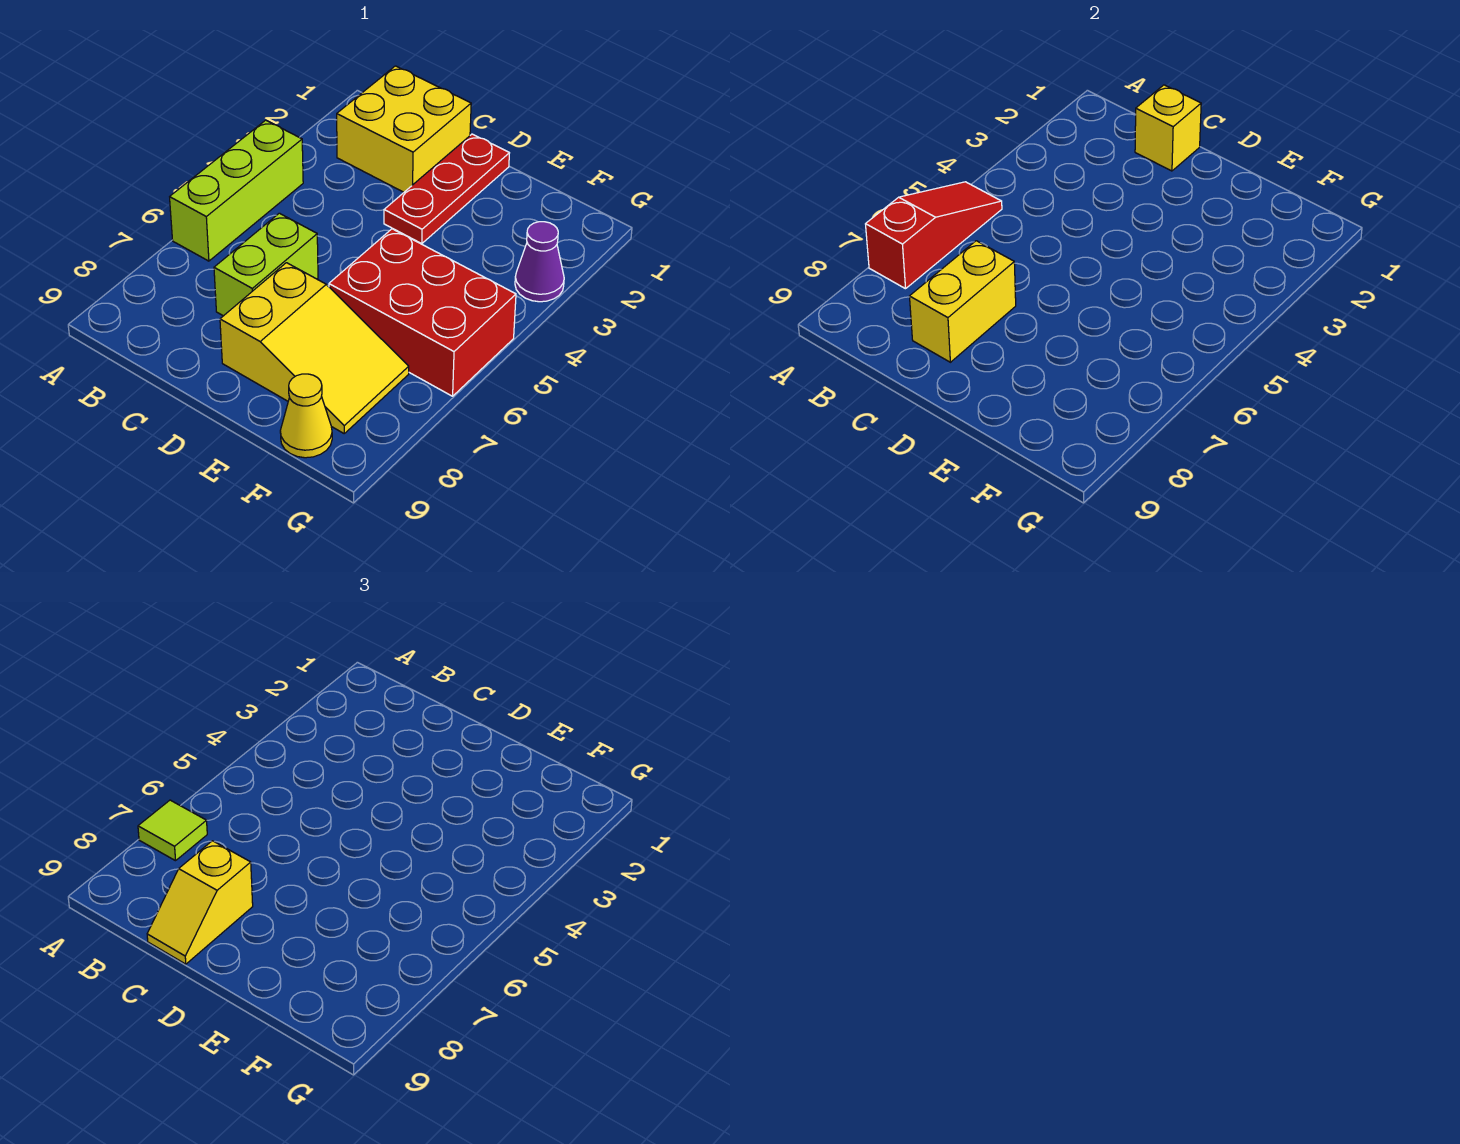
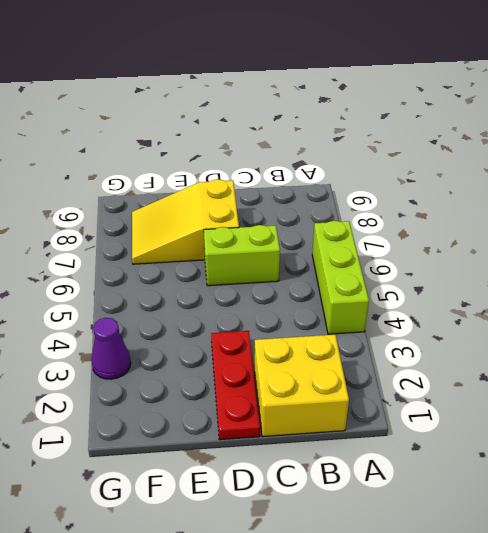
lime brick C6:D6 level 1 -> lime brick C6:C7 level 1
none -> red brick E5:G6 level 1
none -> yellow cone F9 level 1
none -> red slope A5:A7 level 2 top 7

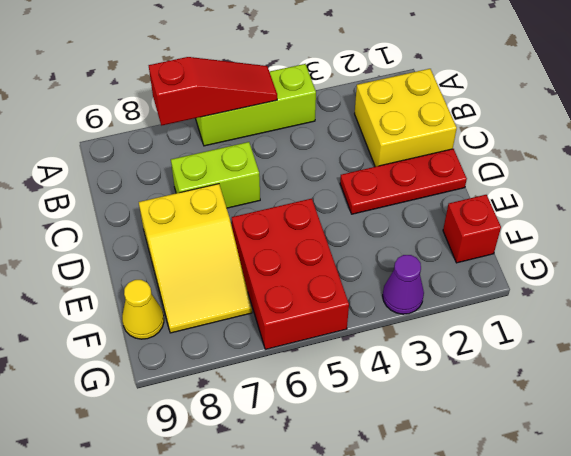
red brick F1 level 1 -> none
none -> yellow brick C1 level 2
none -> yellow brick C7:C8 level 2
none -> lime tile A7 level 3

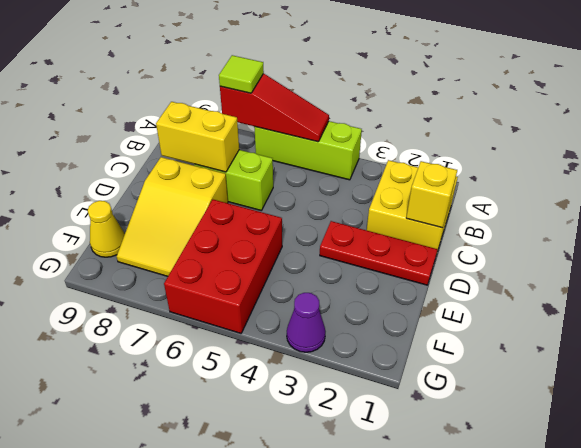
none -> yellow slope C8:C9 level 3 top 8

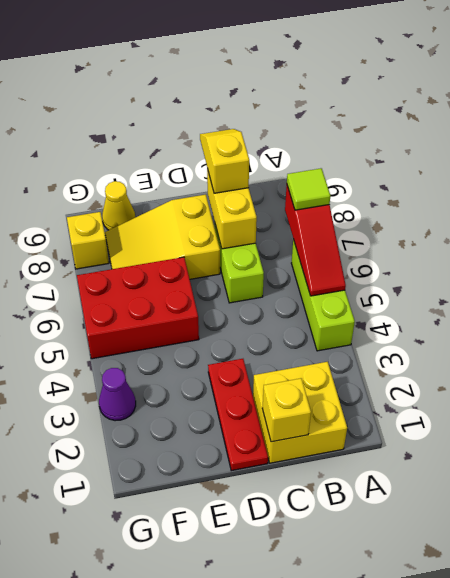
yellow brick G8 level 1 -> none

